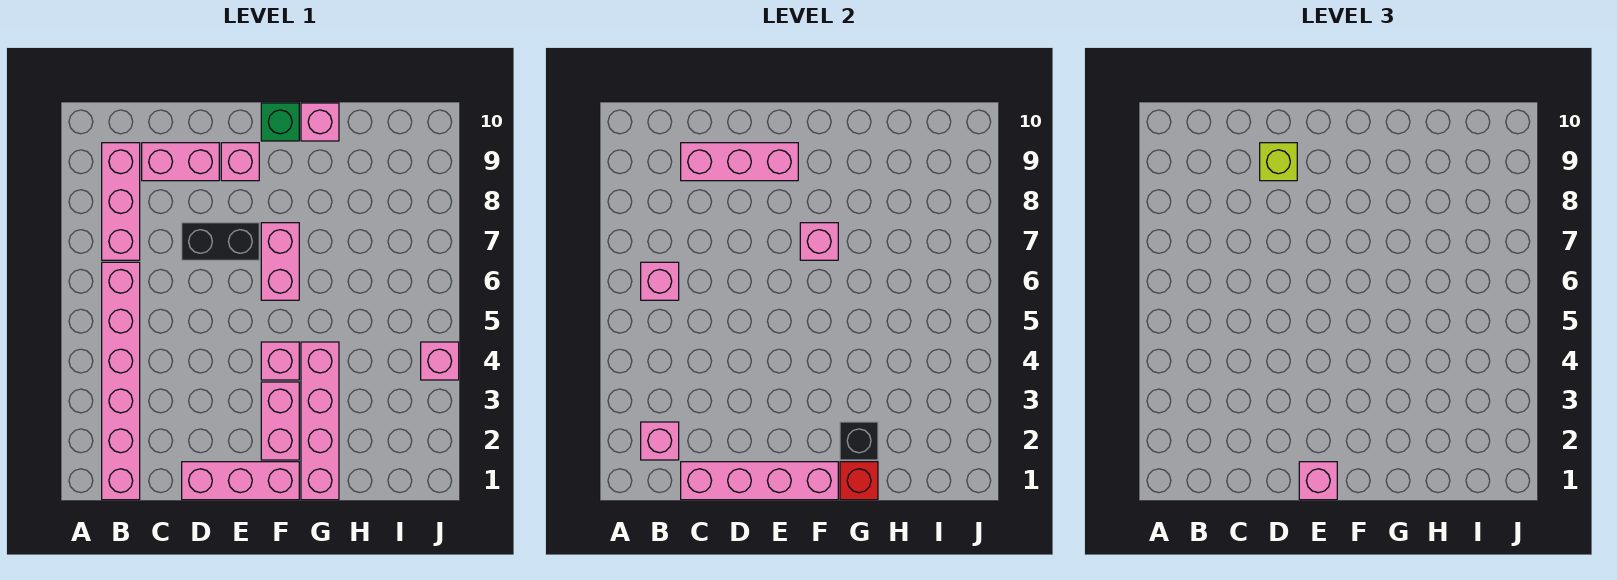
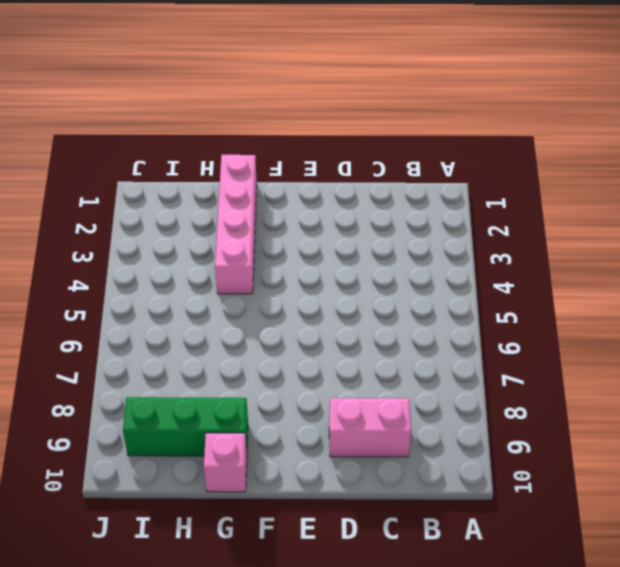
green brick G9:I9 level 1 -> none
none -> pink brick B1:B6 level 1
none -> pink brick B7:B9 level 1
none -> pink brick D1:F1 level 1

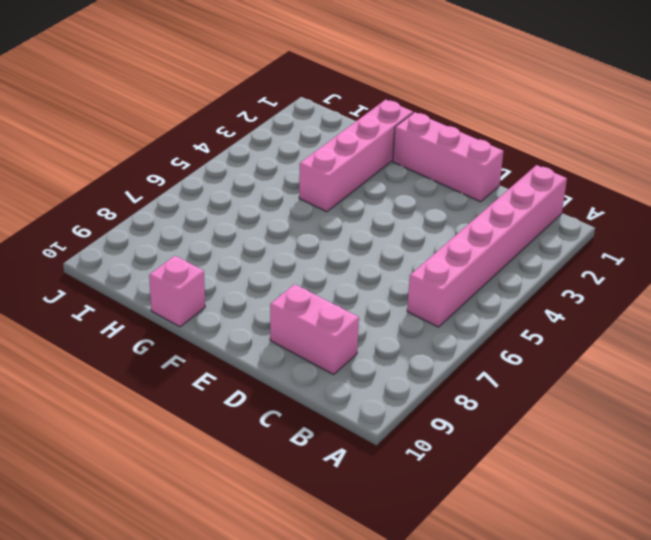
none -> pink brick B7:B9 level 1
none -> black brick D7:E7 level 1
none -> pink brick E9 level 1

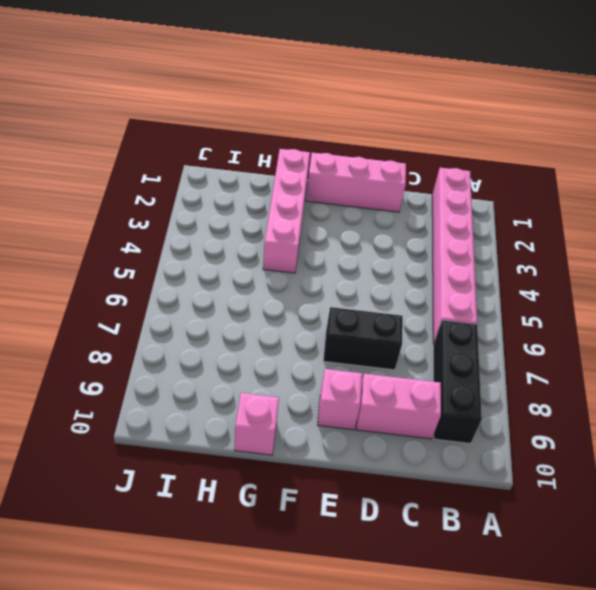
black brick B7:B9 level 1 -> pink brick B7:B9 level 1
none -> pink brick F2:F3 level 1
none -> pink brick F4 level 1
none -> pink brick F6:F7 level 1

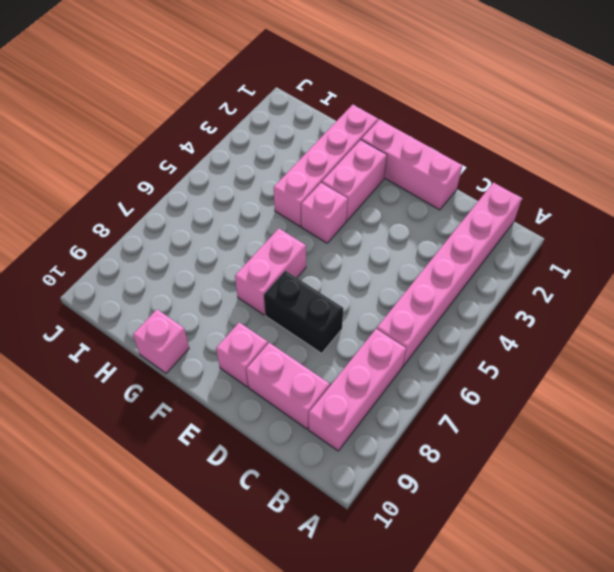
none -> green brick F10 level 1
none -> pink brick J4 level 1
none -> pink brick B2 level 2

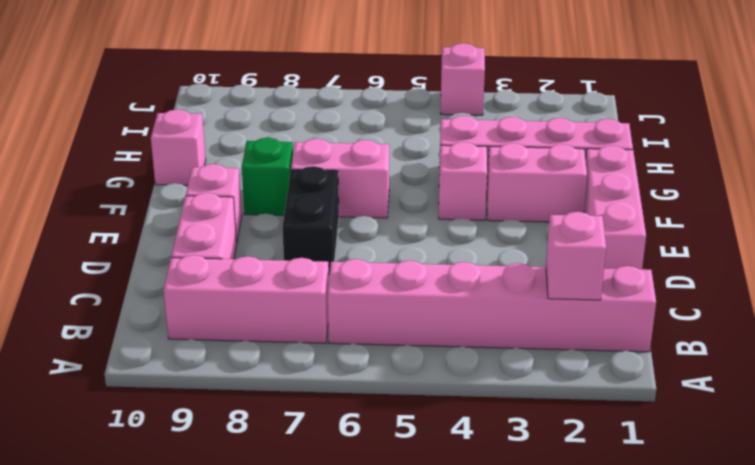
green brick F8 level 1 -> green brick F10 level 1
none -> pink brick B6 level 2
none -> pink brick C1:F1 level 2
none -> pink brick C9:E9 level 2

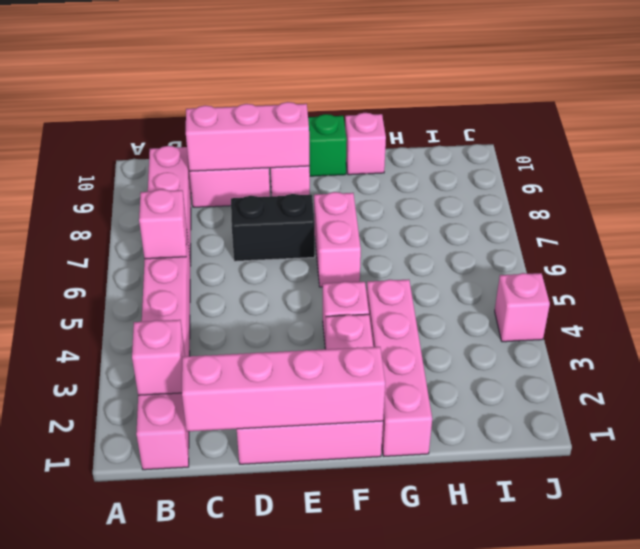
none -> pink brick F7 level 2
none -> red brick G1 level 2
none -> black brick G2 level 2

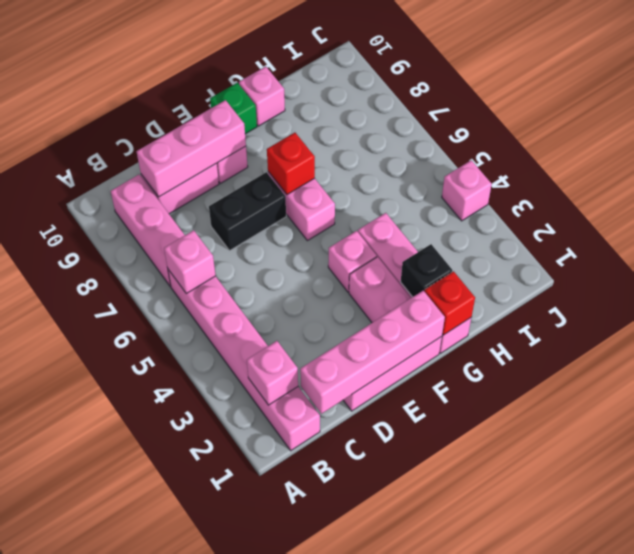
red brick F7 level 2 -> pink brick F7 level 2
none -> lime brick D9 level 3
none -> pink brick E1 level 3

